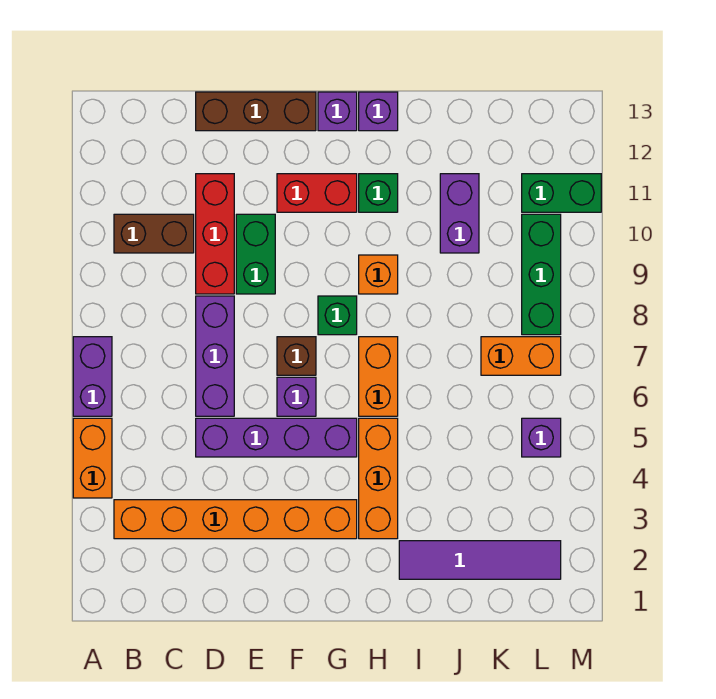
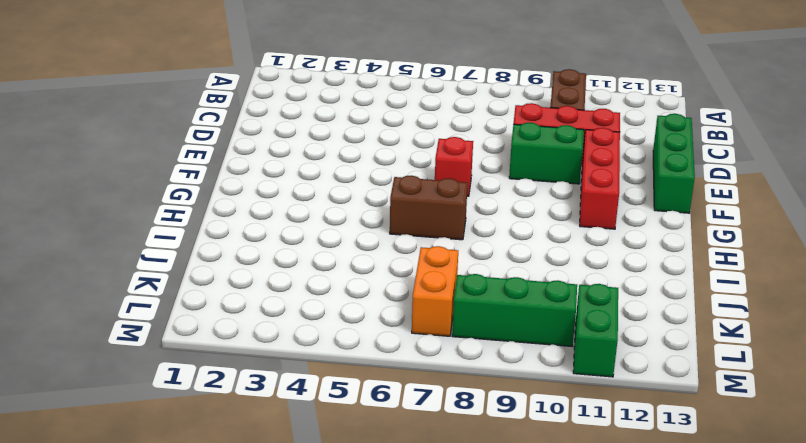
green brick D13:F13 level 1 -> brown brick D13:F13 level 1
red brick E11:G11 level 1 -> red brick F11:G11 level 1
red brick F7 level 1 -> brown brick F7 level 1
brown brick H6:H7 level 1 -> orange brick H6:H7 level 1
none -> orange brick A4:A5 level 1
none -> purple brick A6:A7 level 1
none -> orange brick B3:G3 level 1

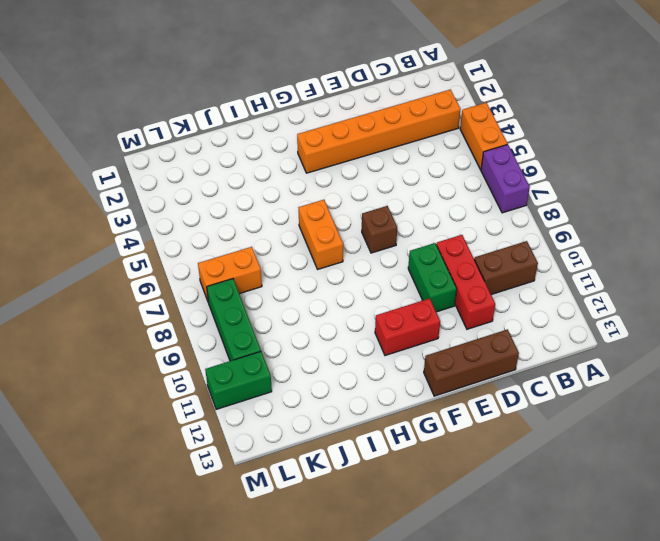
none -> purple brick D5:G5 level 1
none -> purple brick D6:D8 level 1
none -> purple brick F6 level 1

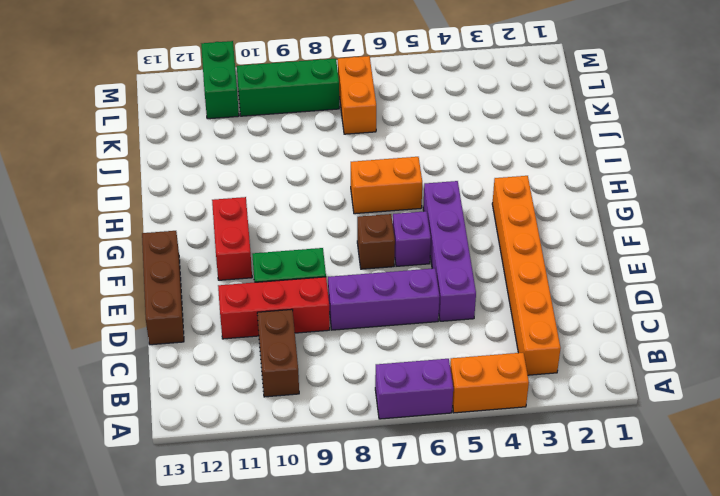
none -> green brick G8 level 1
none -> purple brick G13 level 1
none -> orange brick H3:H5 level 1

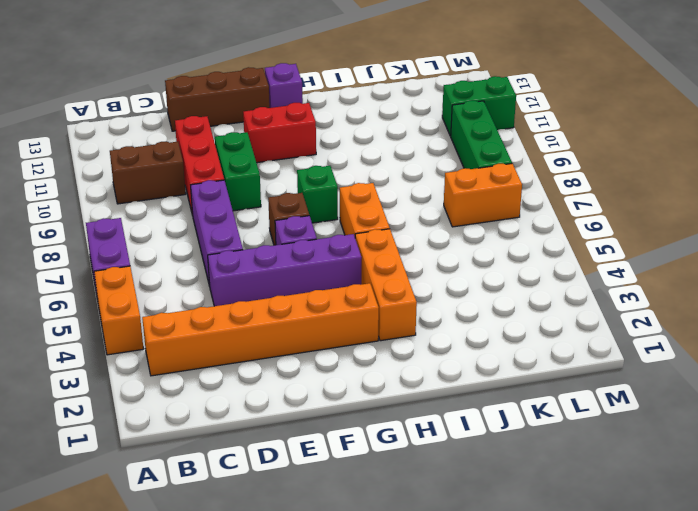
none -> orange brick H9 level 1
none -> green brick H11 level 1
none -> purple brick H13 level 1

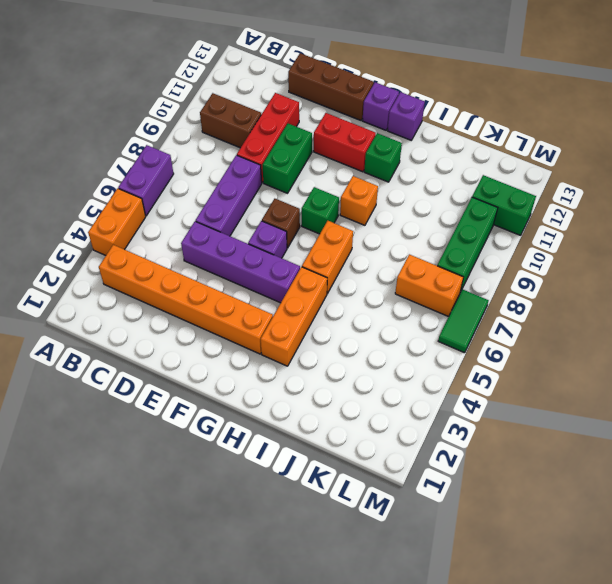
green tile M6:M7 level 1 -> none
none -> purple tile I2:L2 level 1
none -> purple brick J10:J11 level 1
none -> purple brick L5 level 1

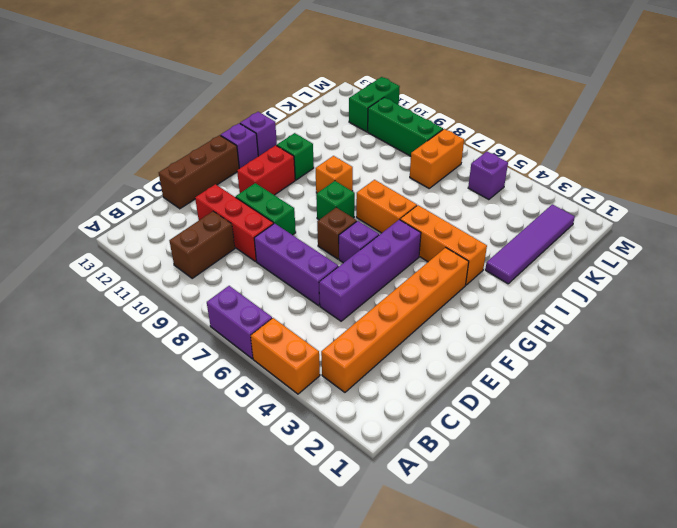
none -> purple brick J10:J11 level 1

